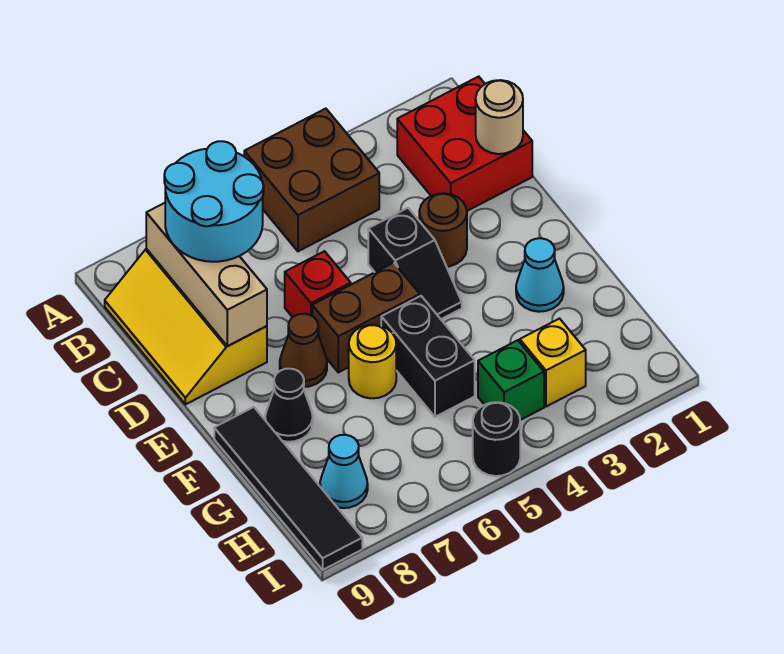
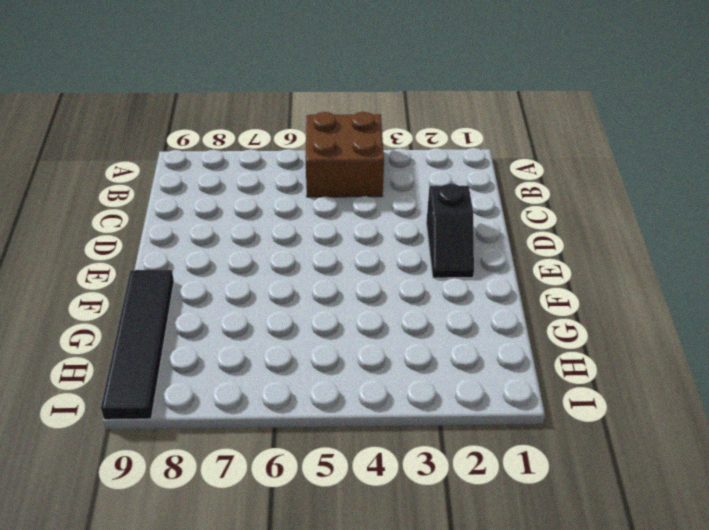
black slope D2:E2 level 1 top D -> black slope D4:E4 level 1 top D
none -> red brick B1:C2 level 1
none -> yellow slope B8:D9 level 1 top 8
none -> brown round brick D3 level 1

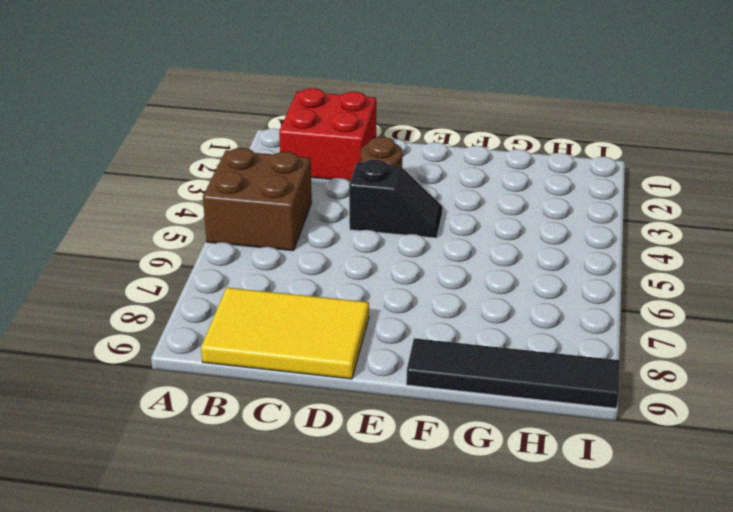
yellow tile B8:D9 level 1 -> yellow slope B8:D9 level 1 top 8
none -> red brick D6 level 1
none -> brown brick E5:E6 level 1
none -> brown cone E7 level 1

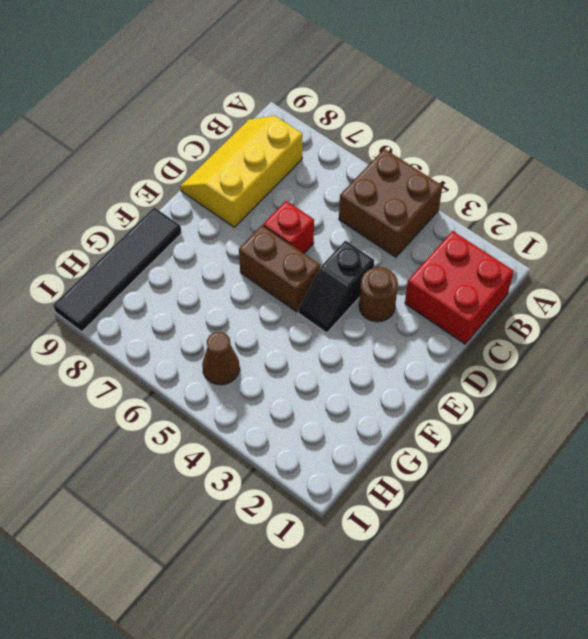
brown cone H5 level 1 -> brown cone E7 level 1
none -> cyan cone F2 level 1
none -> black brick F5:G5 level 1
none -> yellow round brick F6 level 1

